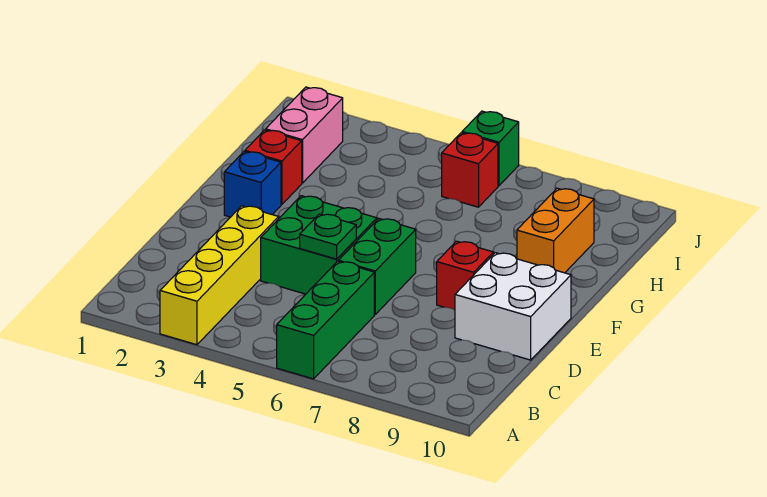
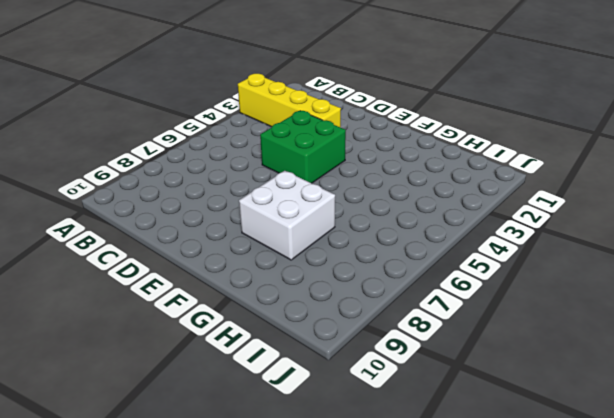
white brick F7:G8 level 1 -> white brick D9:E10 level 1
none -> green brick A6:C6 level 1
none -> green brick D6:E6 level 1
none -> red brick E8 level 1

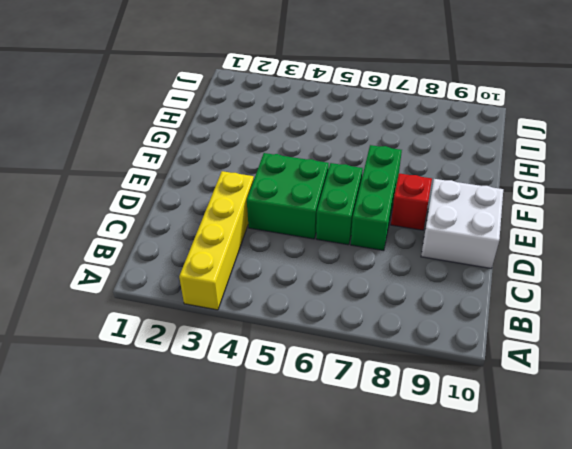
green brick D7:F7 level 1 -> green brick A6:C6 level 1
none -> blue brick F2 level 1
none -> red brick G2 level 1
none -> orange brick G9:H9 level 1

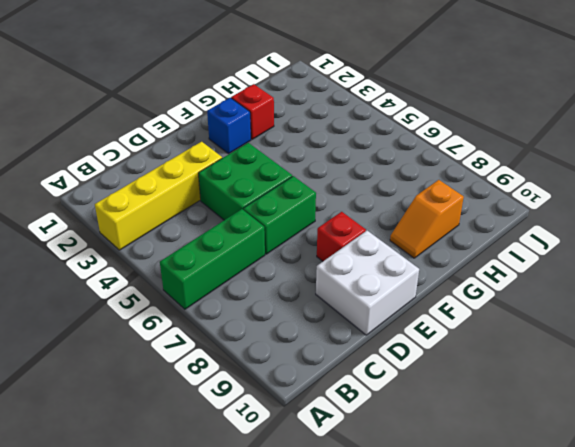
orange slope G9:H9 level 1 top H -> orange brick G9:H9 level 1
none -> pink brick H2:I2 level 1
none -> red brick I6 level 1
none -> green brick J6 level 1

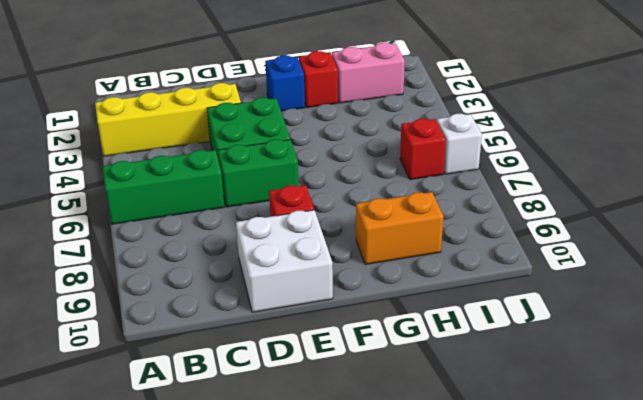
white brick J6 level 1 -> green brick J6 level 1
none -> green plate D5 level 2

